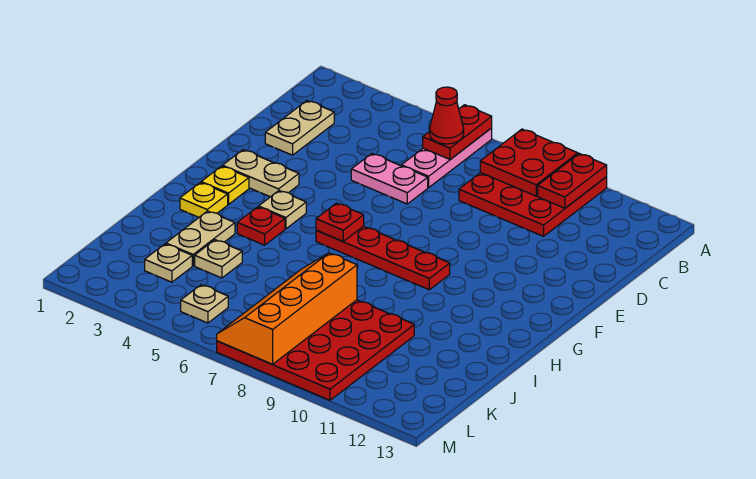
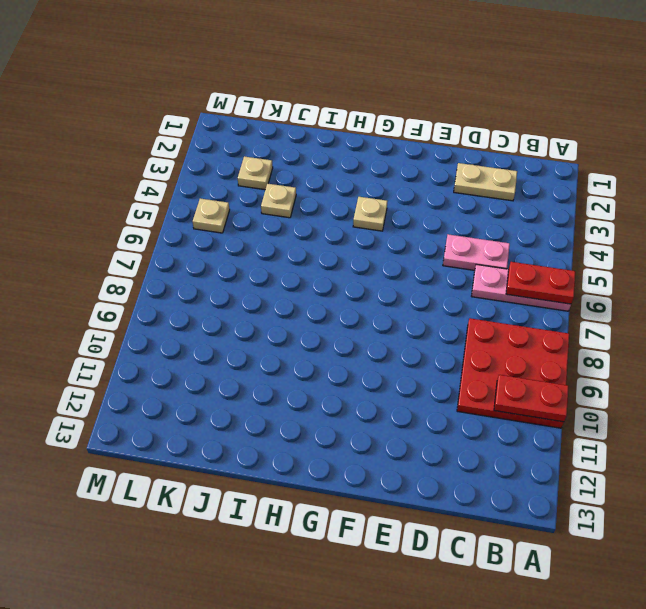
pink plate C5:D5 level 1 -> pink plate D5:D6 level 1
none -> tan plate F2:F3 level 1
none -> yellow plate G2 level 1
none -> red plate G6:G9 level 1

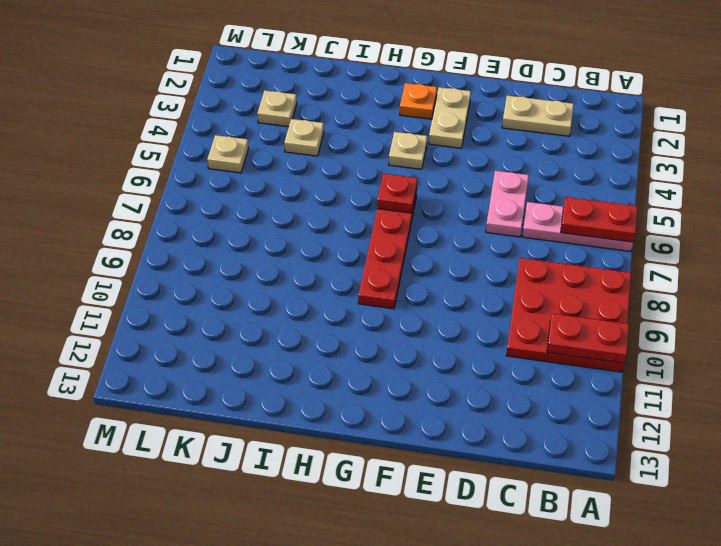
orange plate G2 level 1 -> yellow plate G2 level 1
none -> yellow plate H2 level 1
none -> red plate H4 level 1
none -> tan plate I3:J3 level 1

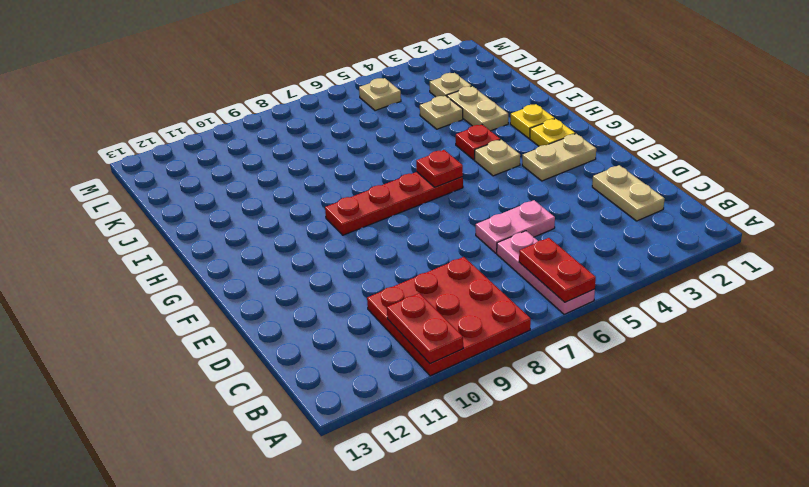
none -> red plate J7:M10 level 1
none -> red plate A8:B9 level 2
none -> orange slope J7:M8 level 2 top 8

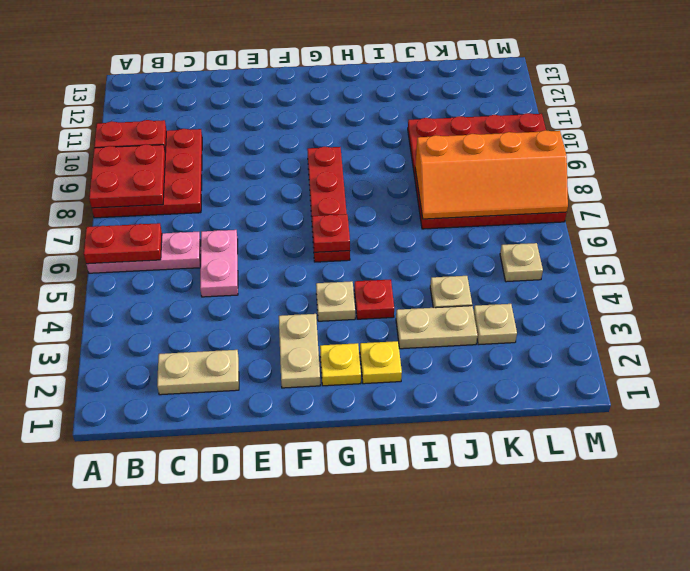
none -> red cone B6 level 3

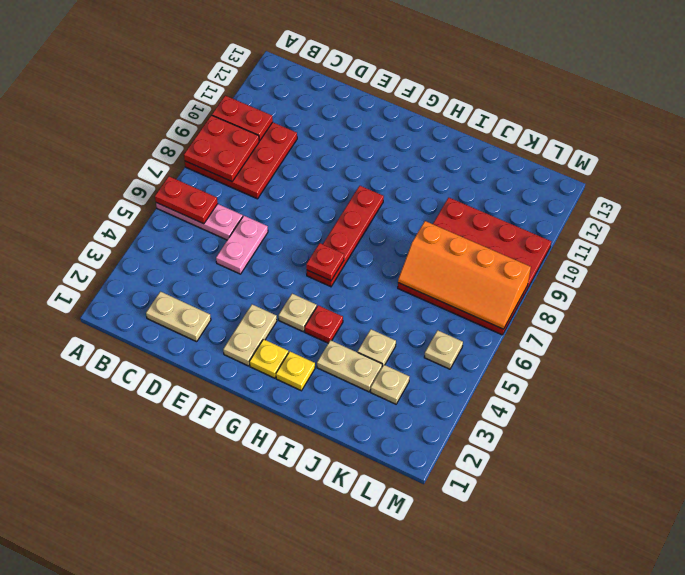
none -> red cone B6 level 3

